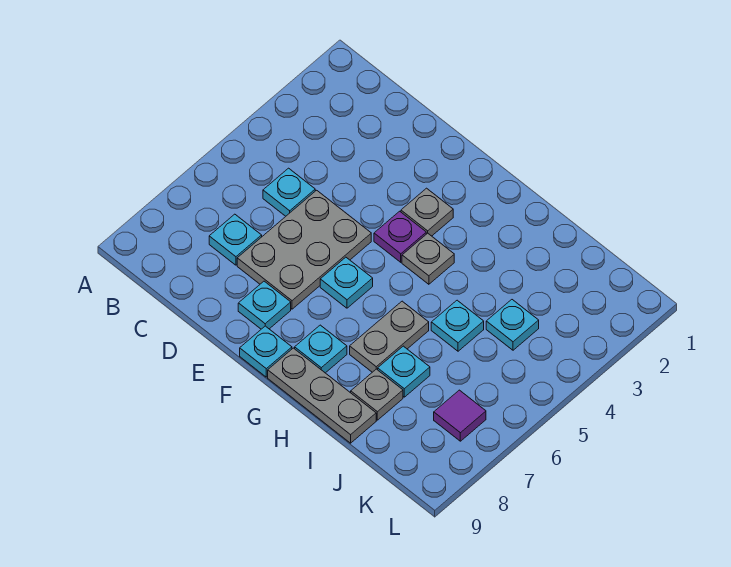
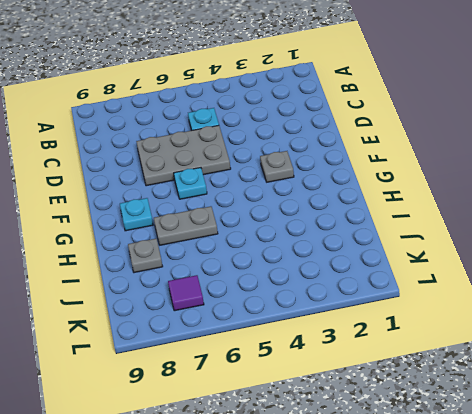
none -> cyan plate C7 level 1
none -> cyan plate E8 level 1
none -> purple plate F4 level 1

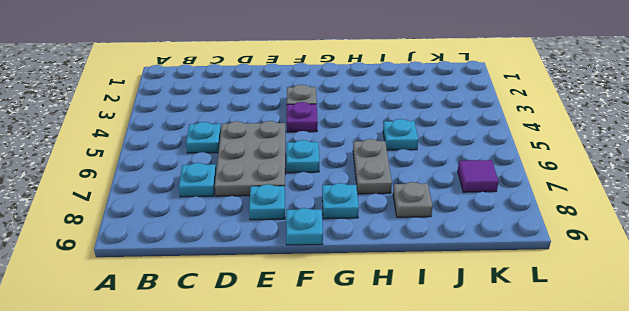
none -> grey plate G4 level 1
none -> grey plate G9:I9 level 1
none -> cyan plate I7 level 1

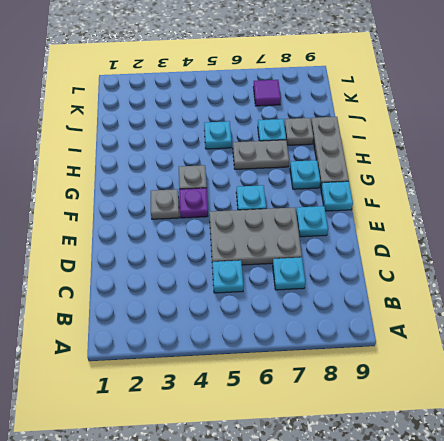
none -> cyan plate J4 level 1

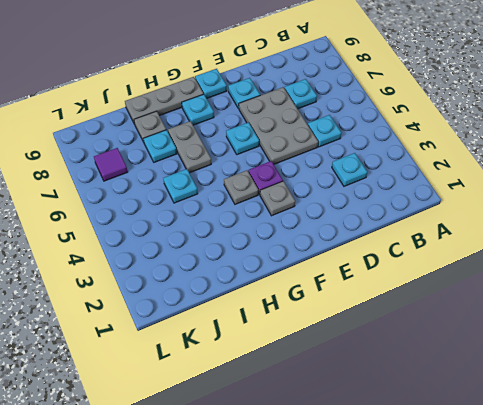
cyan plate C3 level 1 -> cyan plate J4 level 1

